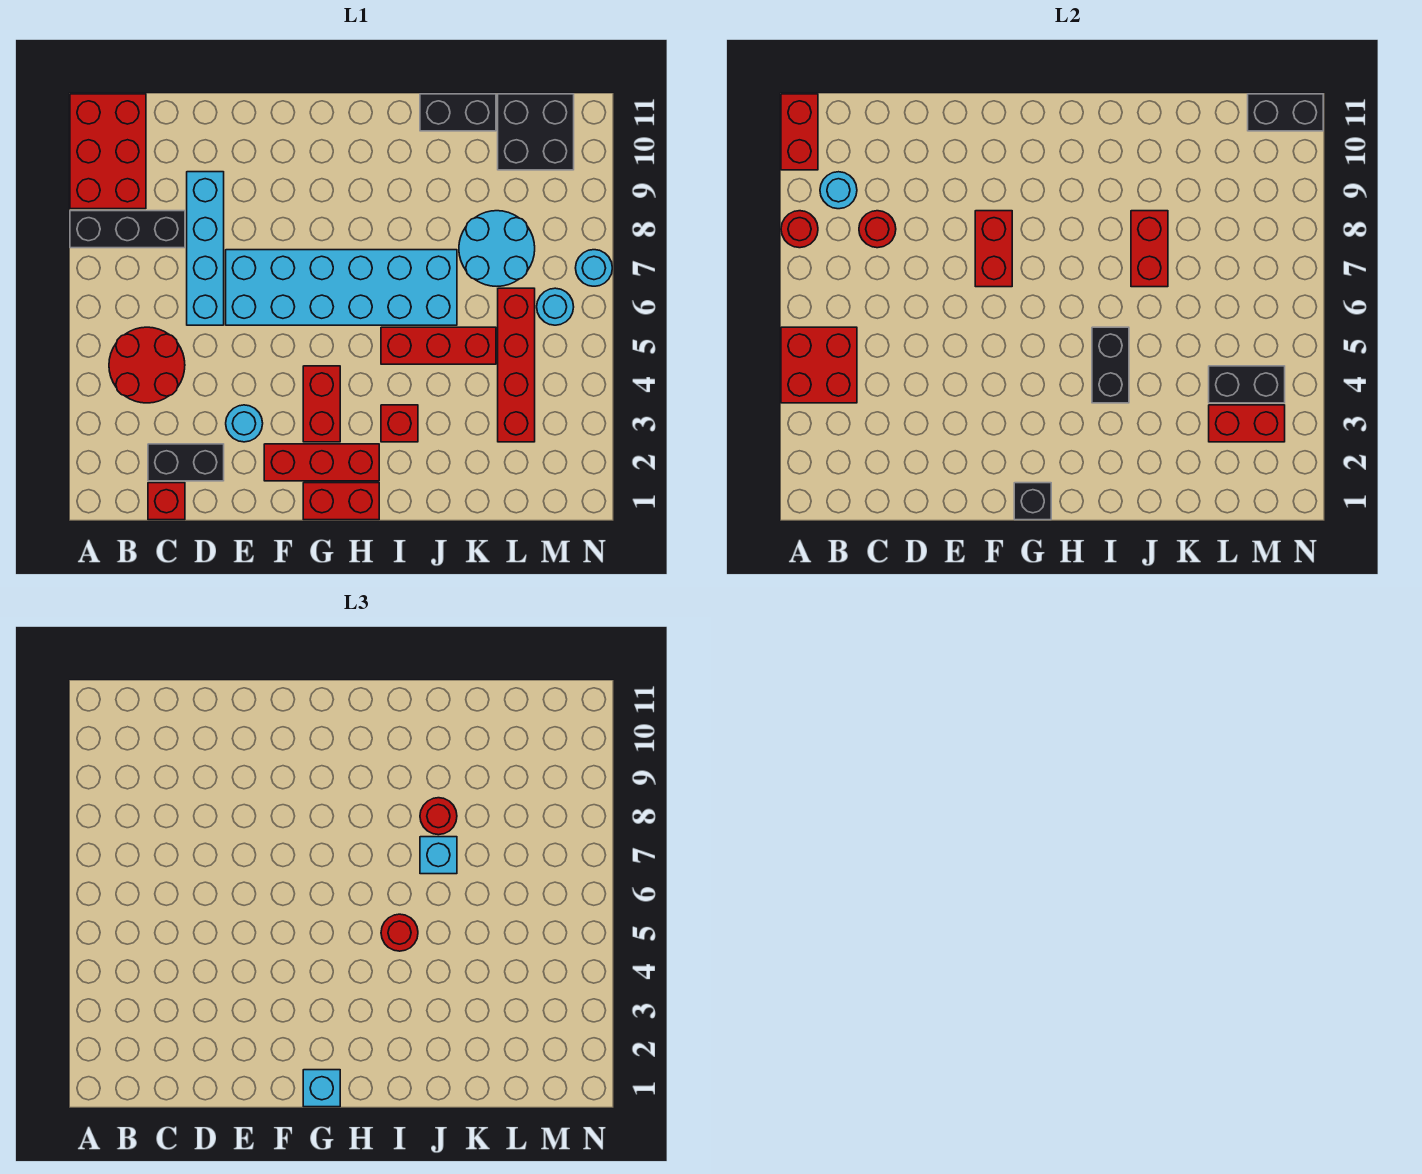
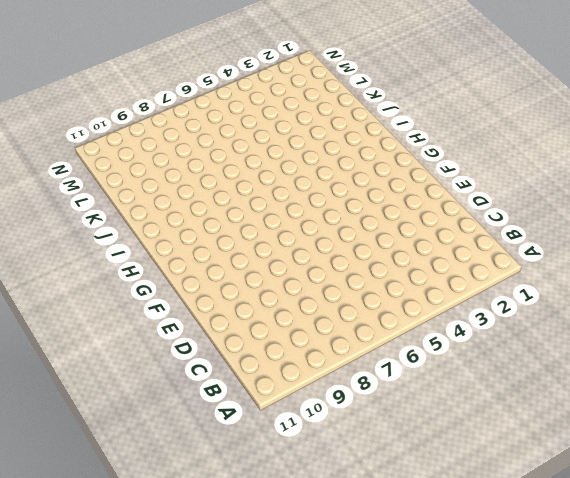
none -> black brick A8:C8 level 1
none -> red brick A9:B11 level 1
none -> red round brick B4:C5 level 1
none -> red brick C1 level 1

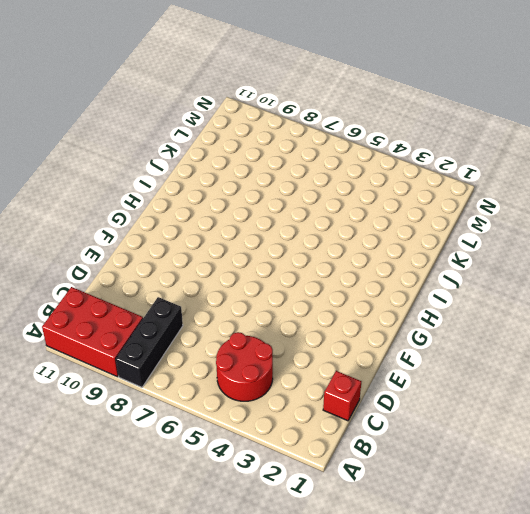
none -> black brick C2:D2 level 1
none -> cyan brick D6:D9 level 1
none -> cyan round brick E3 level 1
none -> cyan brick E6:J7 level 1

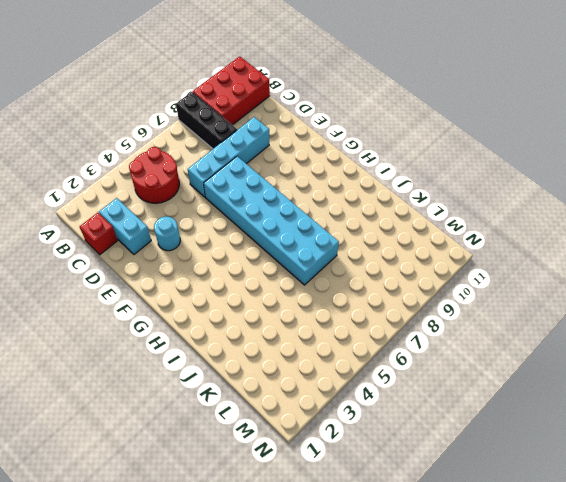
cyan brick C2:D2 level 1 -> black brick C2:D2 level 1
none -> red brick F2:H2 level 1
none -> red brick G1:H1 level 1
none -> red brick G3:G4 level 1
none -> red brick I3 level 1

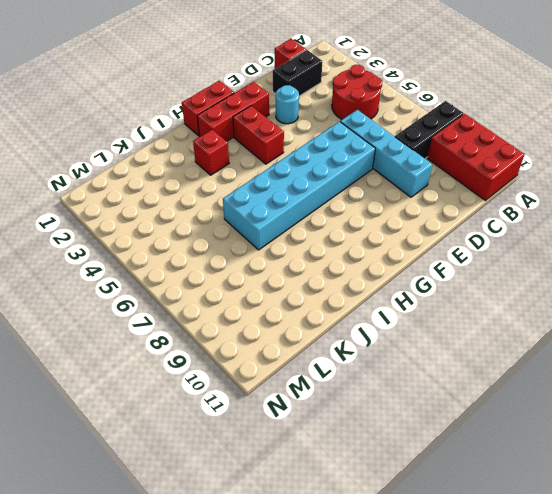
none -> red brick I5:K5 level 1
none -> black brick J11:K11 level 1
none -> cyan round brick K7:L8 level 1
none -> red brick L3:L6 level 1

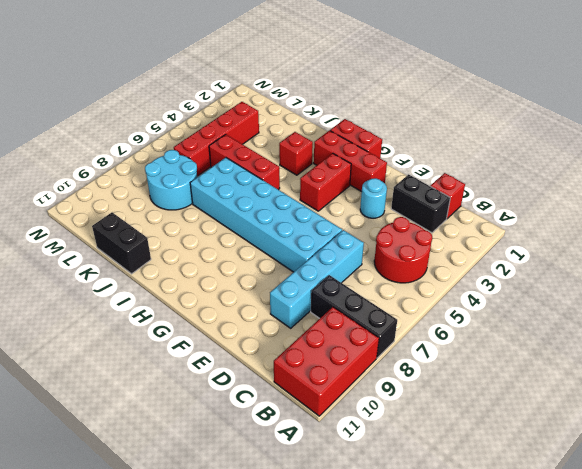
none -> black brick L10:M11 level 1
none -> cyan round brick M6 level 1
none -> cyan round brick N7 level 1
none -> red brick A4:B5 level 2

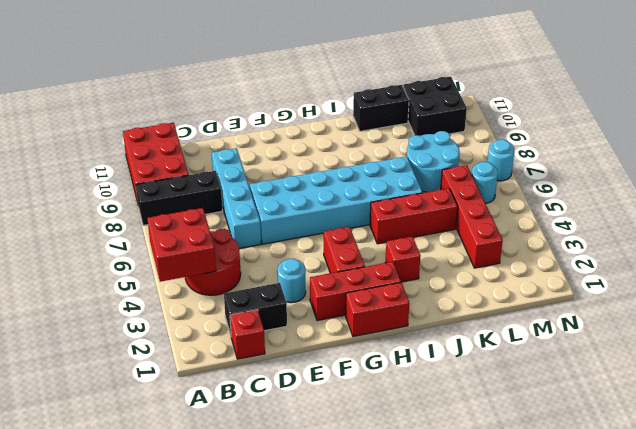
none -> red round brick A8 level 2
none -> red brick A10:A11 level 2
none -> cyan round brick B9 level 2
none -> red round brick C8 level 2

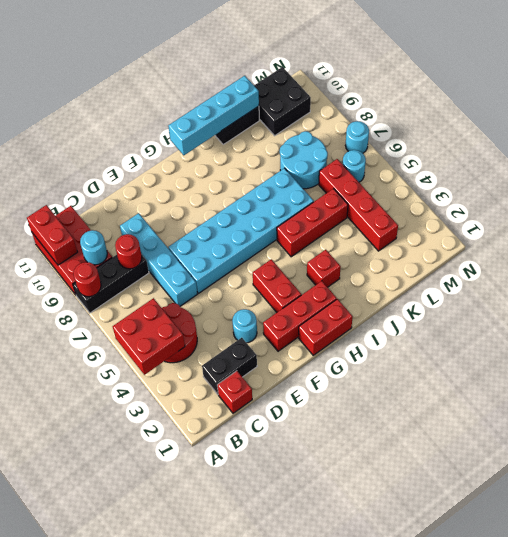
cyan brick H11:K11 level 2 -> none
none -> red brick F7:F8 level 2
none -> black brick G1 level 2
none -> black brick I4:I5 level 2
none -> red brick J7:J8 level 2

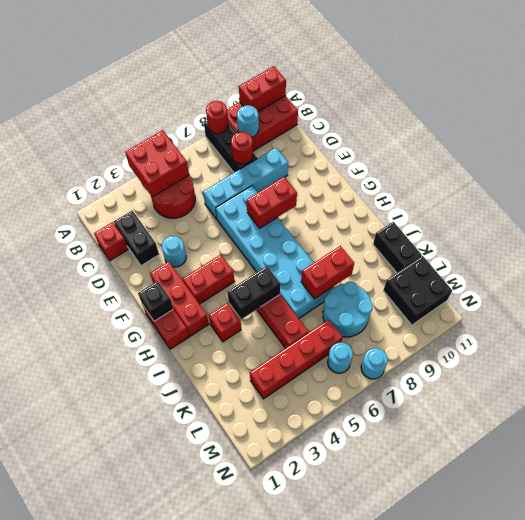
none -> red brick L3:M3 level 2
none -> black brick L4:M4 level 2
none -> black brick M11:N11 level 2
none -> cyan brick G1 level 3

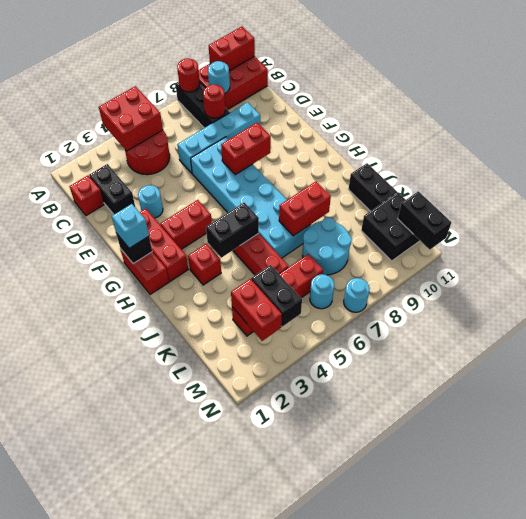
none -> red round brick I5 level 3
none -> cyan brick J7 level 3
none -> red round brick J8 level 3

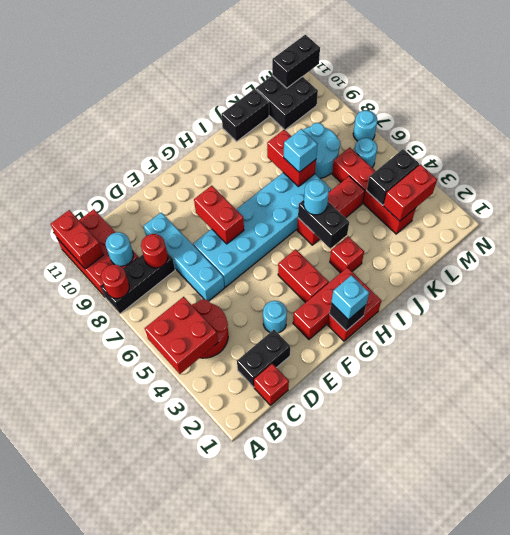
cyan round brick I5 level 3 -> red round brick I5 level 3
none -> red round brick J8 level 3

